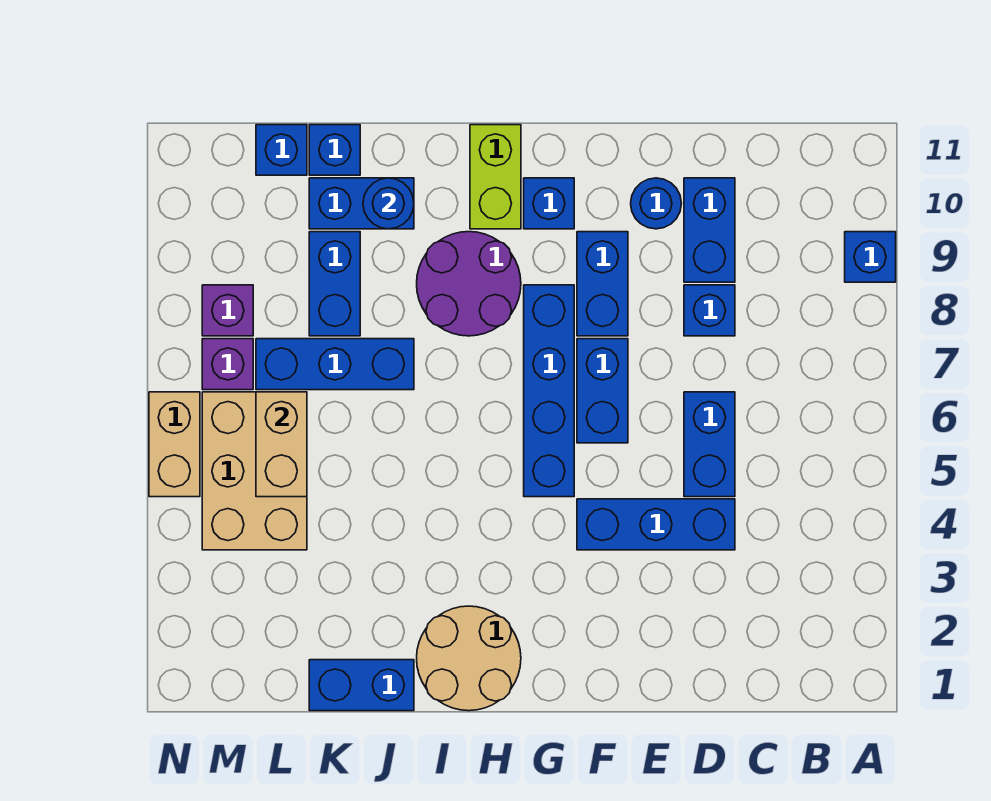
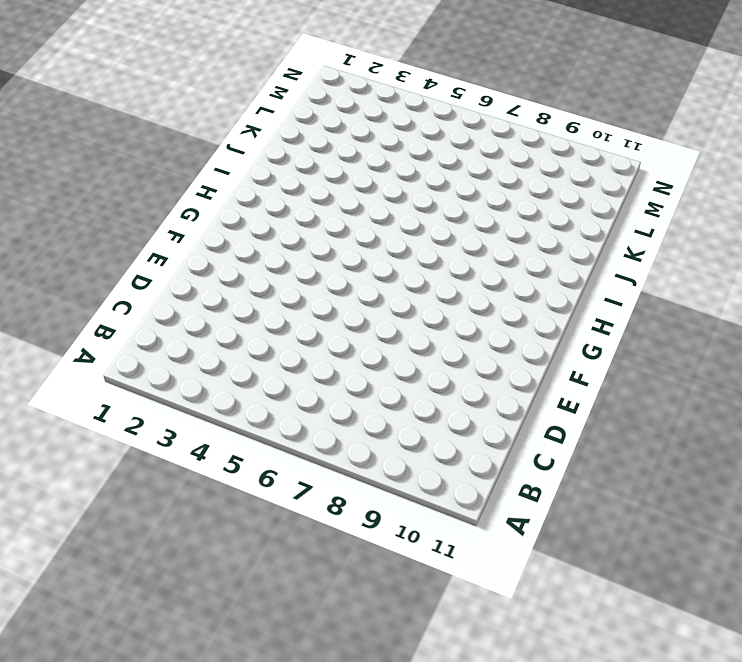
none -> blue brick A9 level 1
none -> blue brick D4:F4 level 1
none -> blue brick D5:D6 level 1

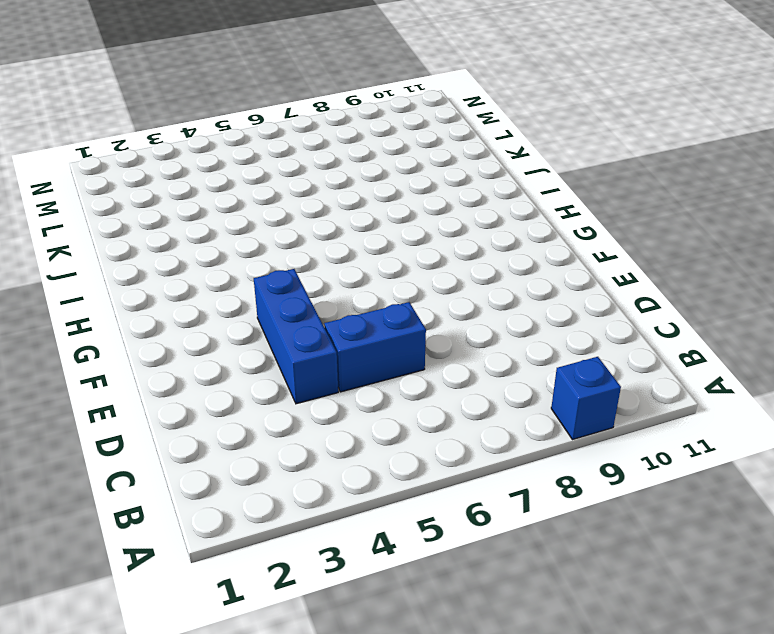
none -> blue brick D8 level 1
none -> blue brick D9:D10 level 1
none -> blue round brick E10 level 1

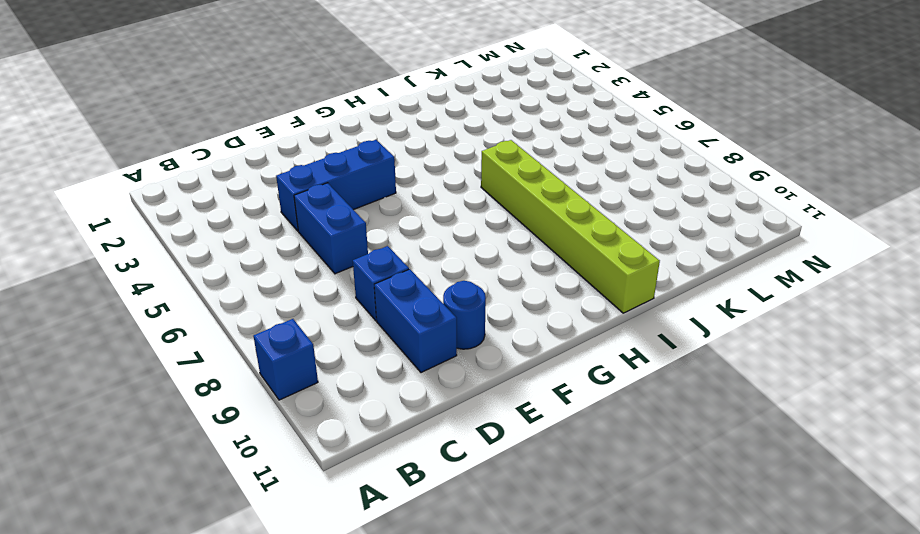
lime brick I6:I11 level 1 -> purple round brick H8:I9 level 1
none -> blue brick F6:F7 level 1
none -> blue brick F8:F9 level 1
none -> blue brick G5:G8 level 1

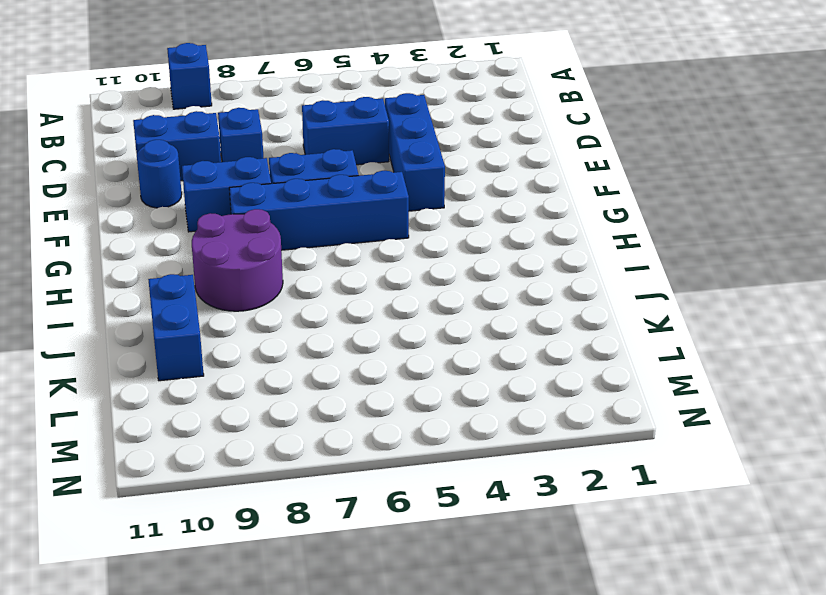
none -> blue brick G10 level 1
none -> tan round brick H1:I2 level 1
none -> lime brick H10:H11 level 1

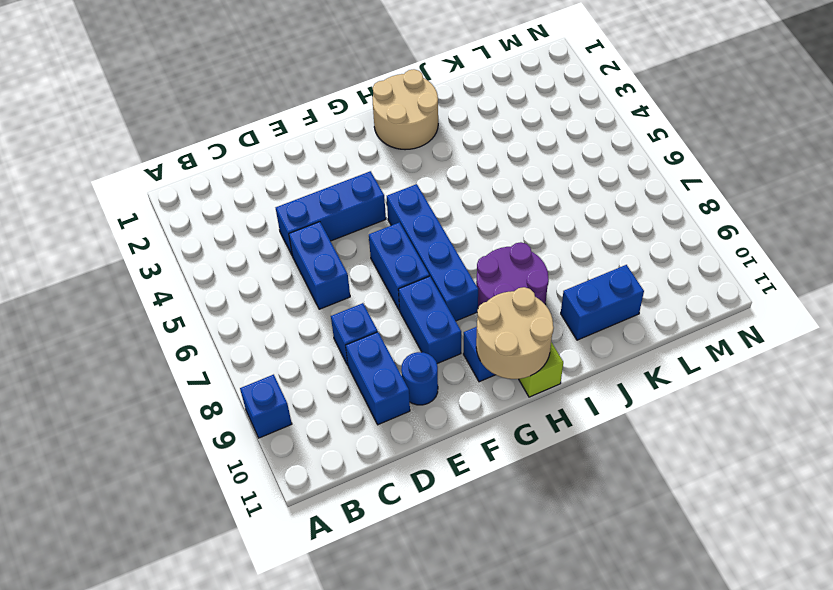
tan round brick G10:H11 level 2 -> none
none -> blue brick J1:K1 level 1
none -> blue brick J7:L7 level 1
none -> blue brick K8:K9 level 1

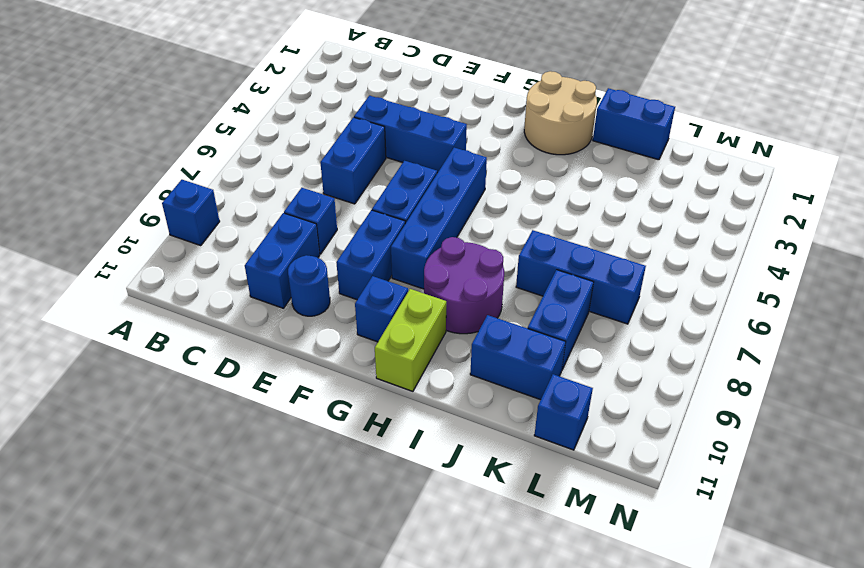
none -> blue brick K11 level 1
none -> tan brick L4:M6 level 1
none -> purple brick M7 level 1

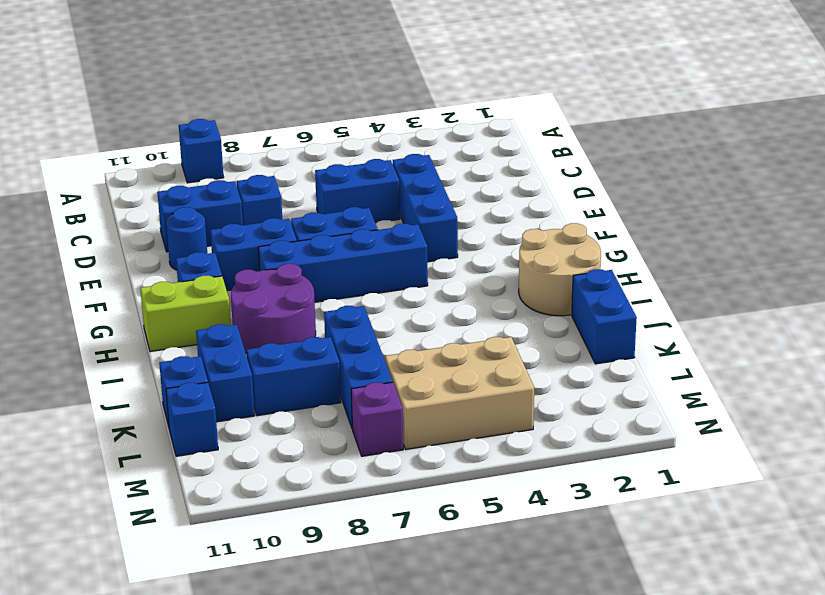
none -> purple brick M8 level 1
none -> tan brick N5:N6 level 1
none -> blue round brick J10 level 2

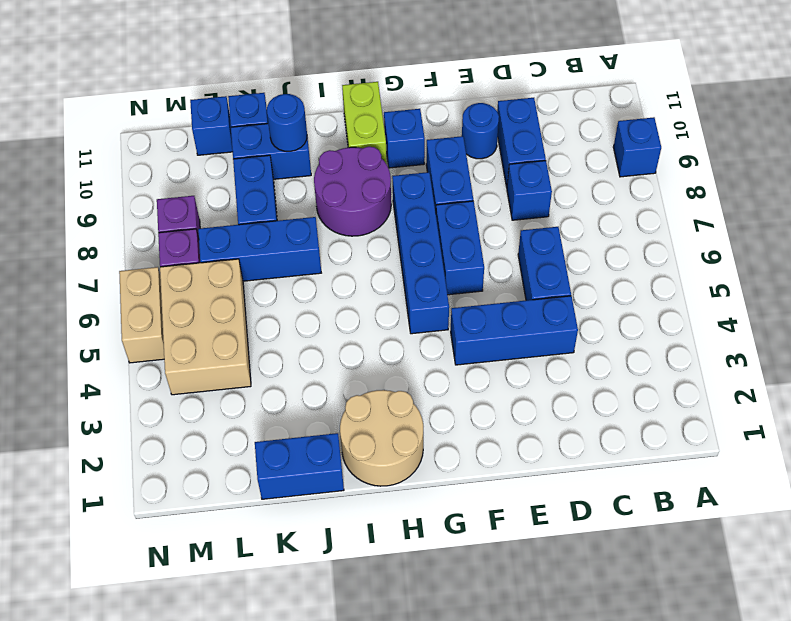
none -> tan brick L5:L6 level 2

